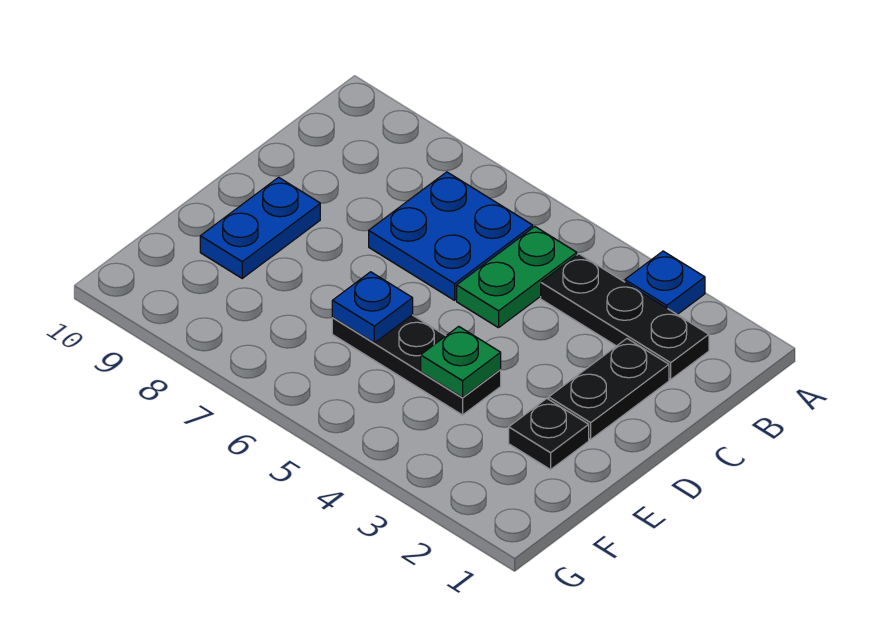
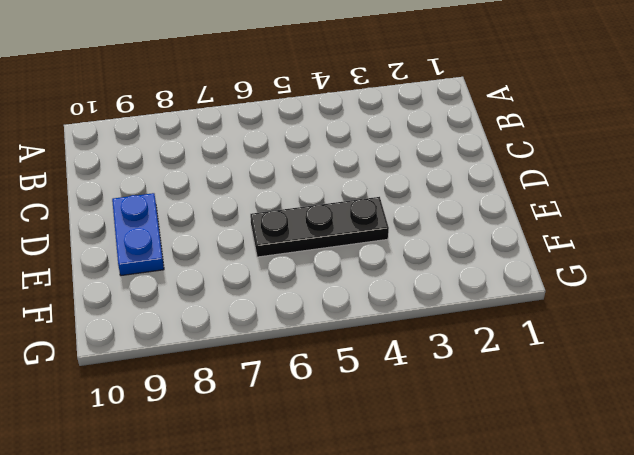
none -> blue plate A3 level 1
none -> black plate B2:B4 level 1

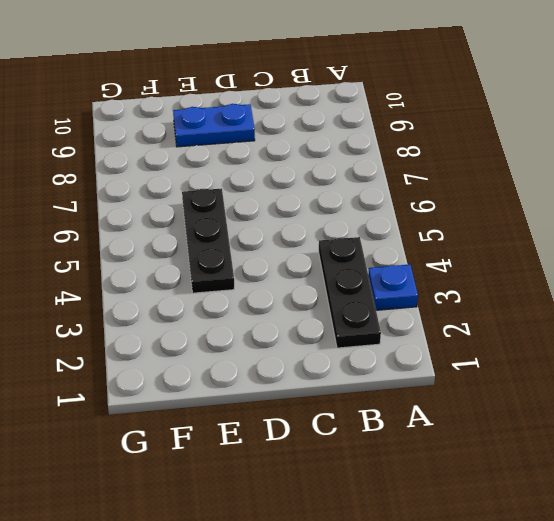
none -> green plate B5:C5 level 1
none -> blue plate B6:C7 level 1

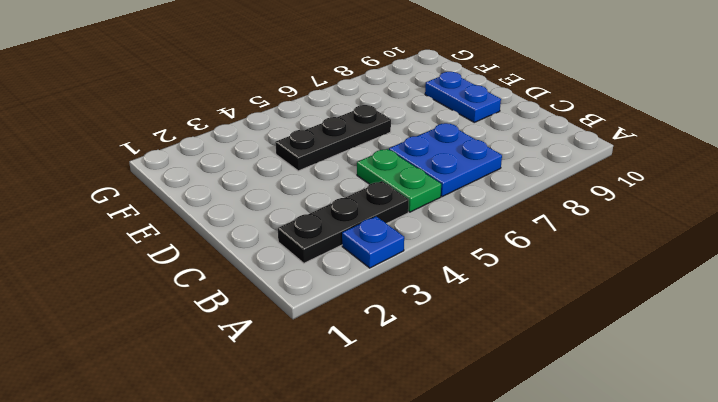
none -> black plate C2:D2 level 1
none -> black plate E2 level 1

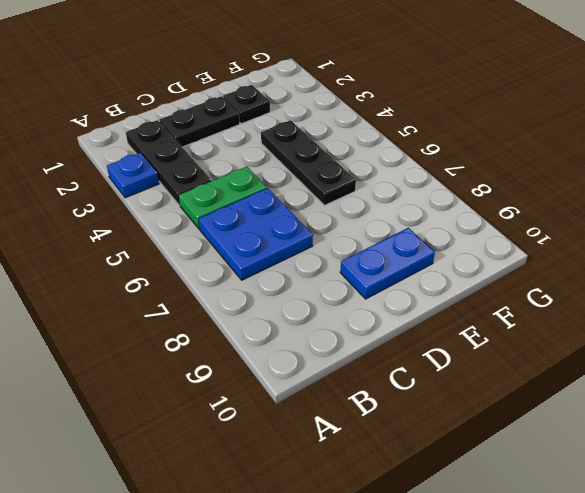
none -> green plate E4 level 2
none -> blue plate E6 level 2

